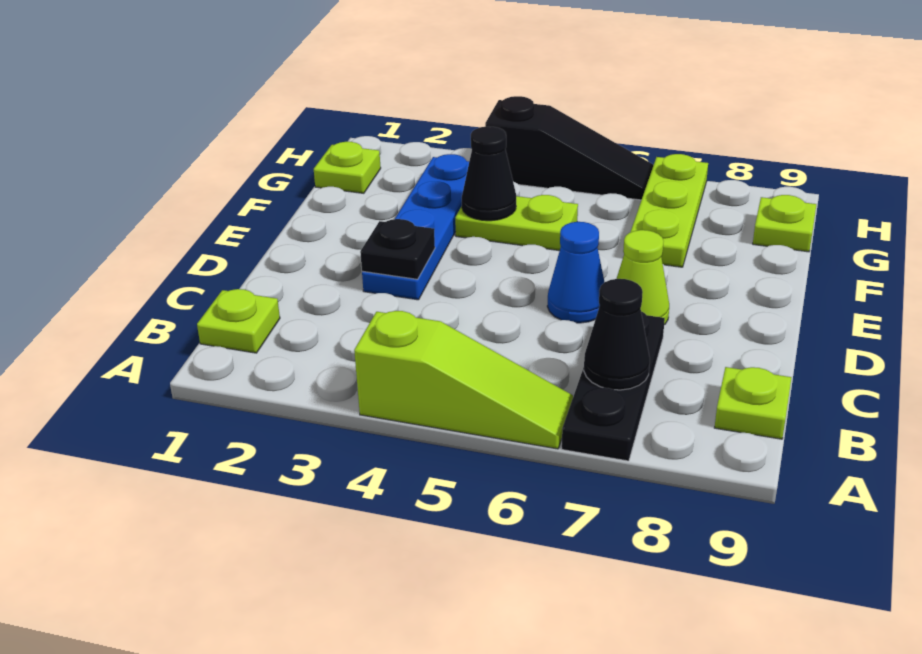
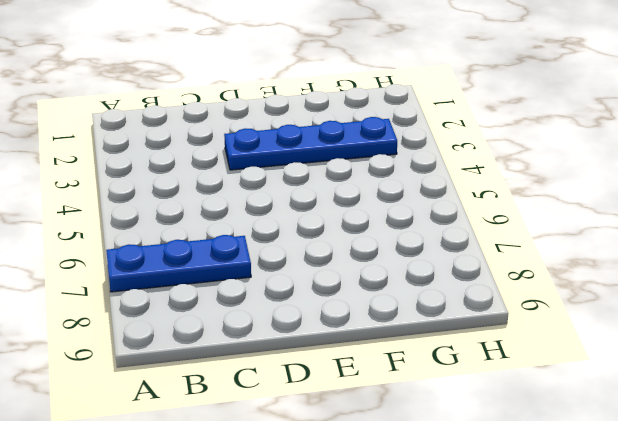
blue plate A7:C7 level 1 -> black plate A7:C7 level 1
none -> lime slope A4:A6 level 1 top 4
none -> lime plate B1 level 1
none -> lime plate B9 level 1

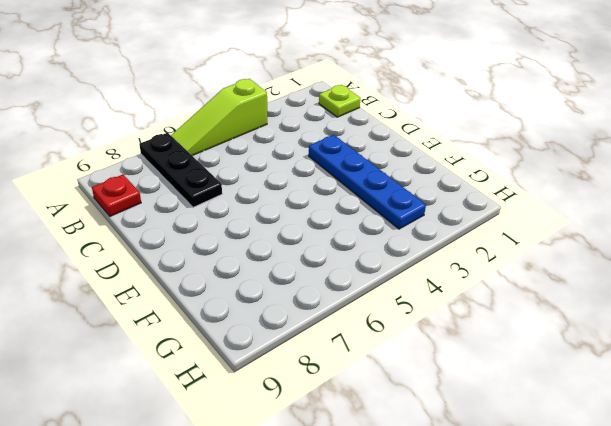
red plate B9 level 1 -> lime plate B9 level 1
none -> blue cone D6 level 1
none -> lime cone D7 level 1
none -> lime plate F4:F5 level 1

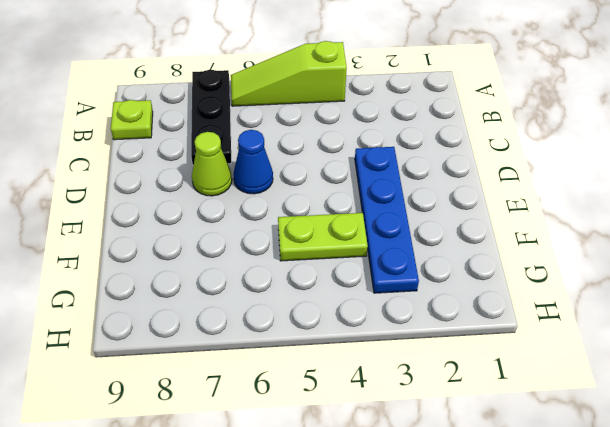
none -> lime plate B1 level 1
none -> lime plate F7:H7 level 1
none -> lime plate G1 level 1

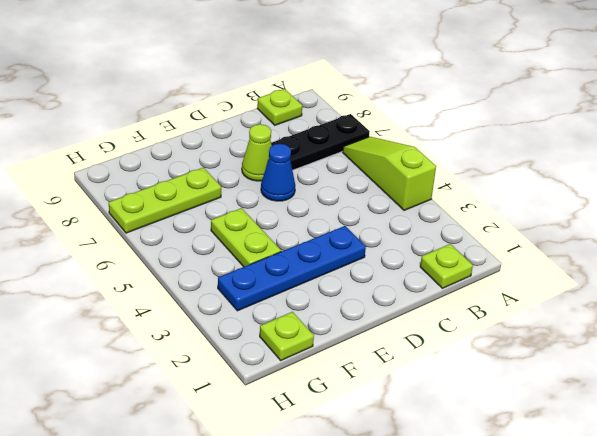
none -> lime plate G9 level 1
none -> black slope H4:H6 level 1 top 4
none -> black cone B7 level 2

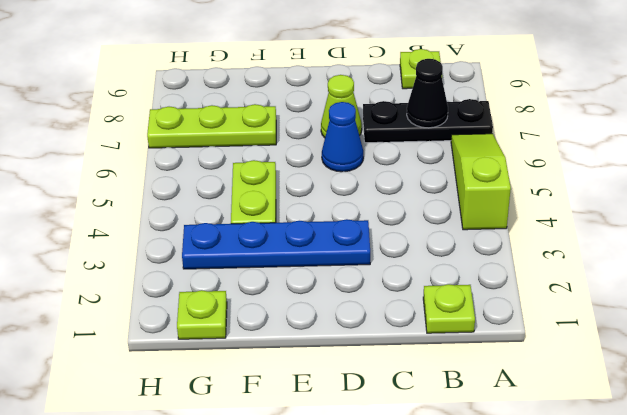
none -> lime plate G9 level 1
none -> black slope H4:H6 level 1 top 4
none -> black plate D3 level 2

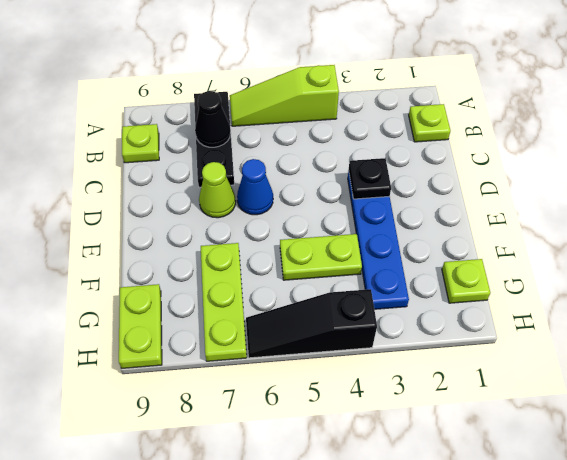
lime plate G9:H9 level 1 -> lime plate G9 level 1
none -> black cone F4 level 2

